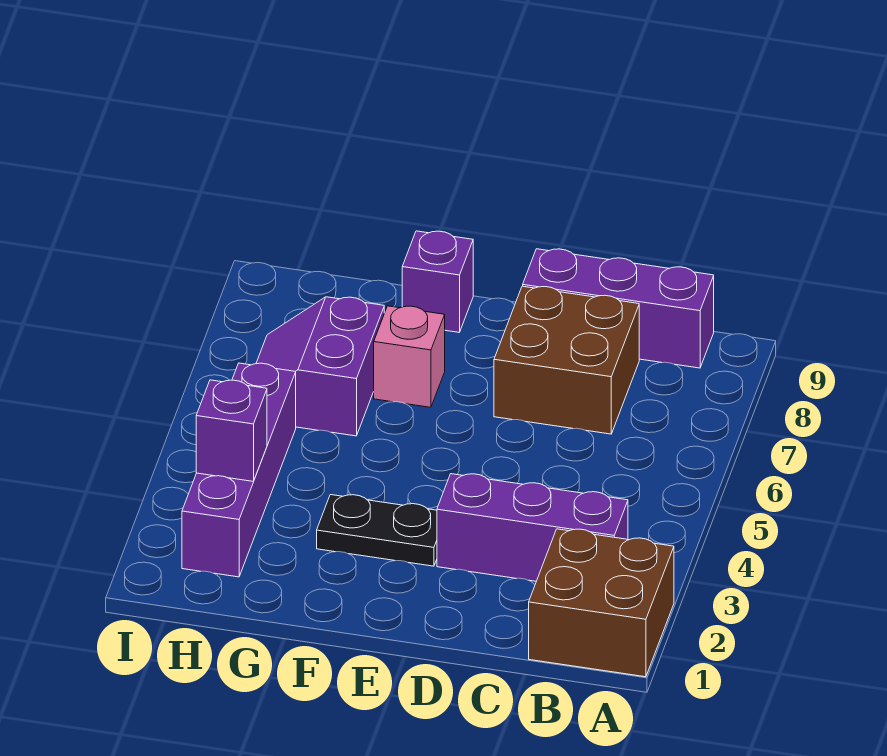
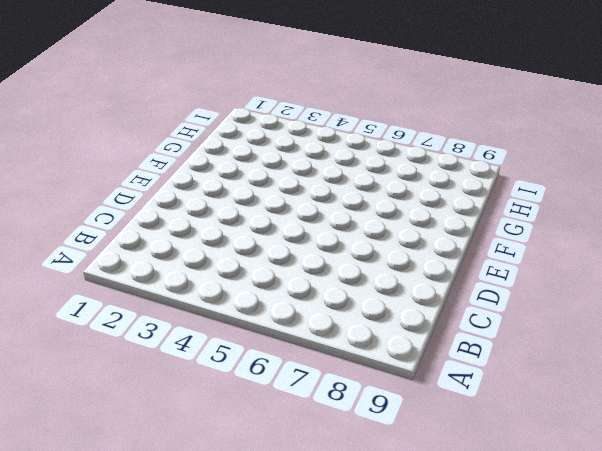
none -> brown brick A1:B2 level 1
none -> purple brick B3:D3 level 1

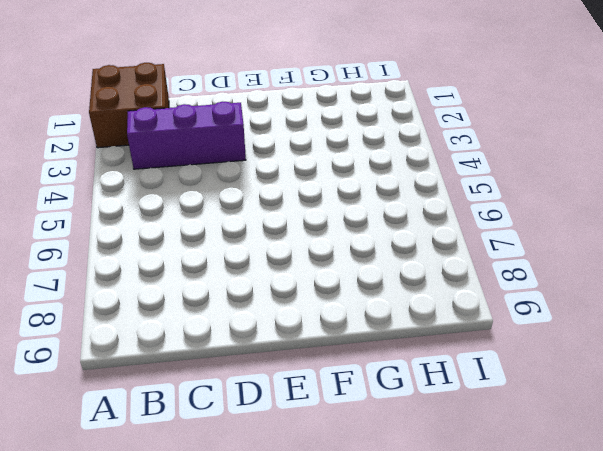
none -> purple brick B9:D9 level 1
none -> brown brick C7:D8 level 1

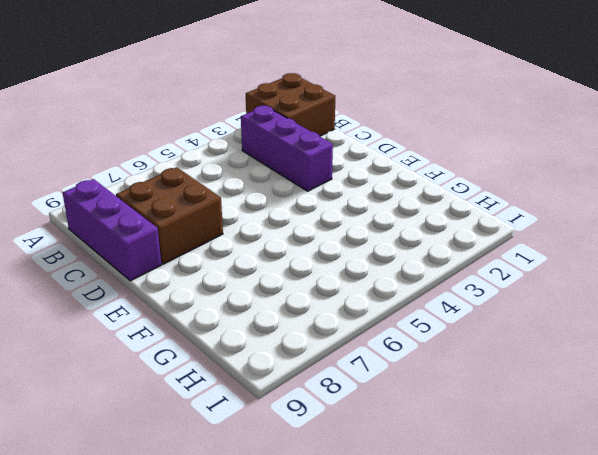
none -> black plate E3:F3 level 1
none -> pink brick F7 level 1

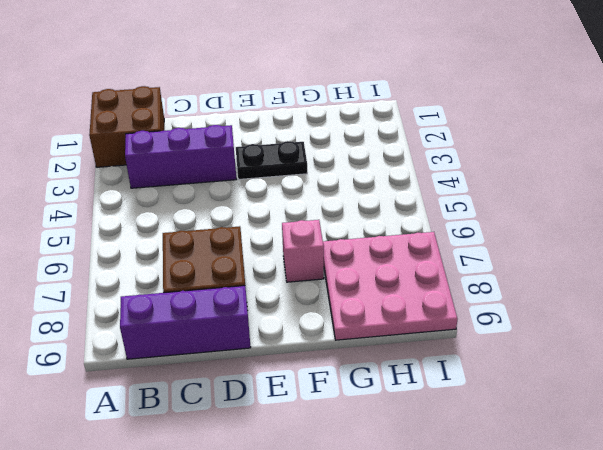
pink plate G7:I9 level 1 -> purple slope G6:H7 level 1 top G
none -> purple brick F9 level 1
none -> purple brick H2:H5 level 1

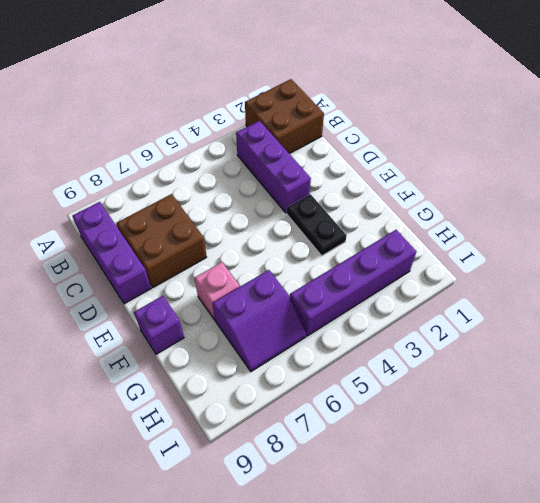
none -> purple brick H3 level 2

